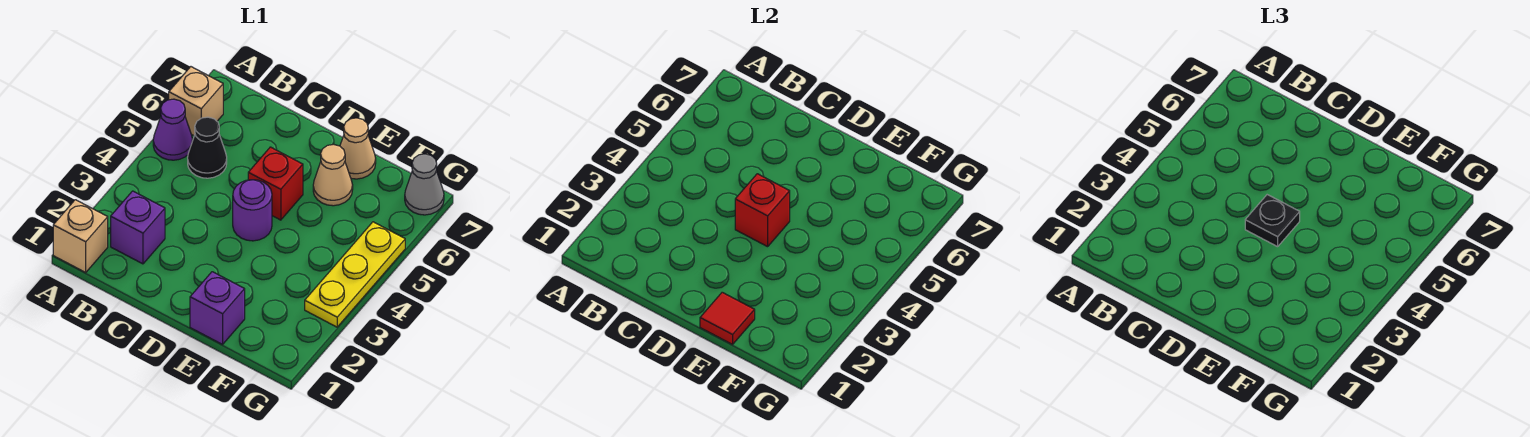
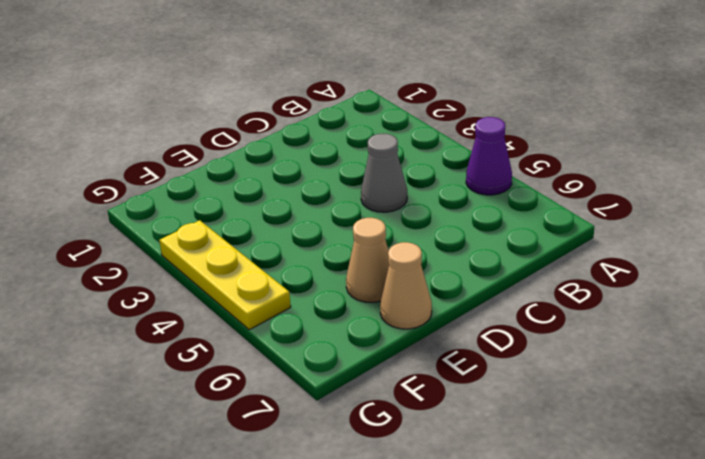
grey cone C4 level 1 -> grey cone G7 level 1
none -> tan brick A1 level 1
none -> tan brick A6 level 1
none -> purple brick B2 level 1

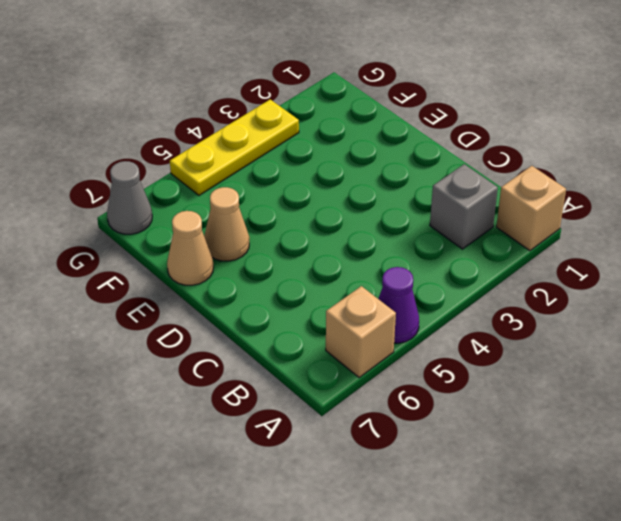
grey brick B2 level 1 -> purple brick B2 level 1
none -> black cone B5 level 1
none -> purple round brick D4 level 1
none -> red brick D5 level 1

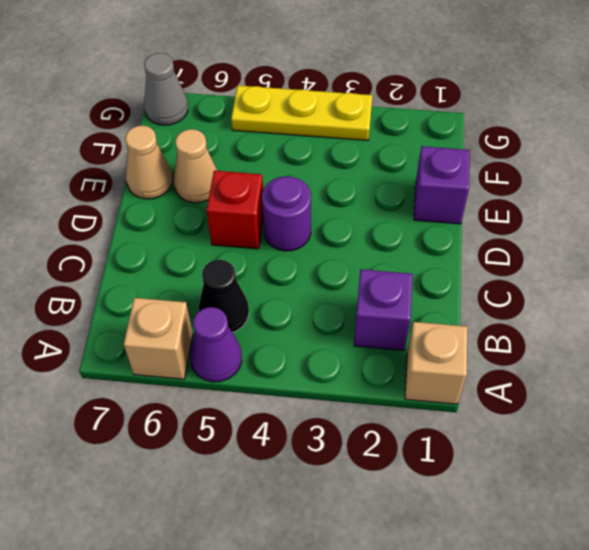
none -> red brick D4 level 2
none -> red tile E1 level 2
none -> black plate D4 level 3

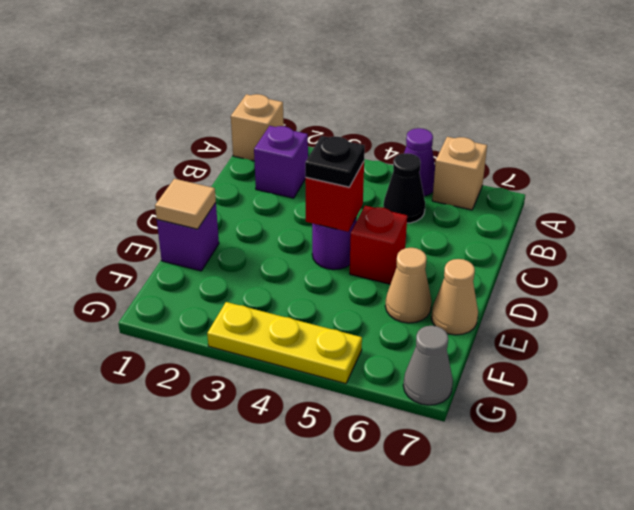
tan tile E1 level 2 -> red tile E1 level 2

